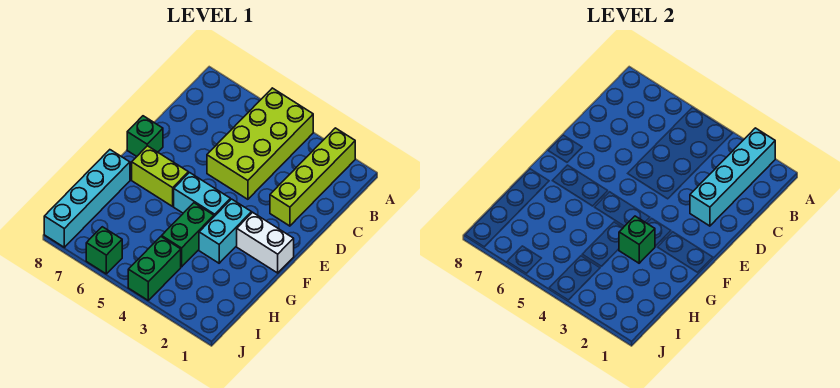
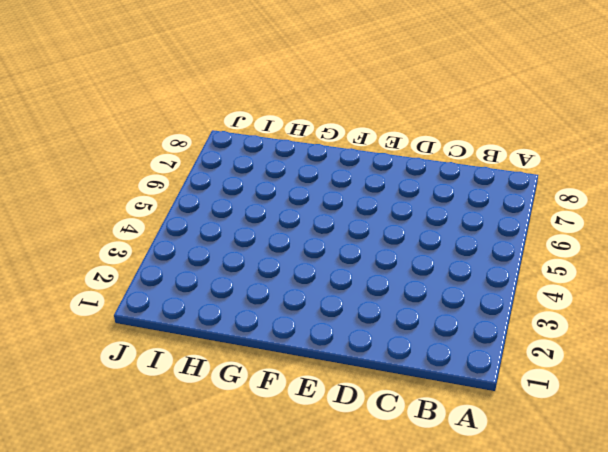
none -> lime brick A2:D2 level 1
none -> lime brick A4:D5 level 1
none -> green brick E8 level 1

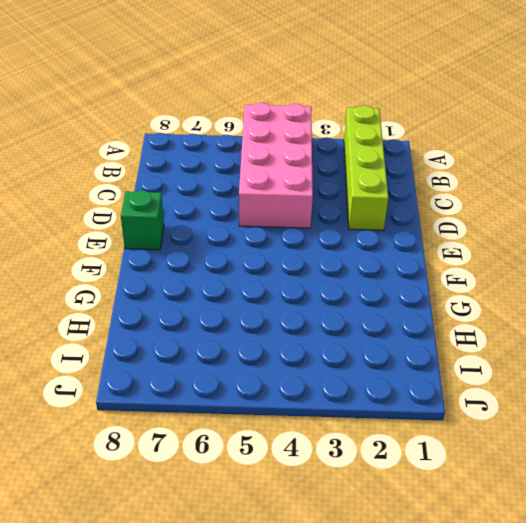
pink brick A4:D5 level 1 -> lime brick A4:D5 level 1
none -> white brick F1:F2 level 1
none -> cyan brick F3:G3 level 1
none -> cyan brick F4:F5 level 1

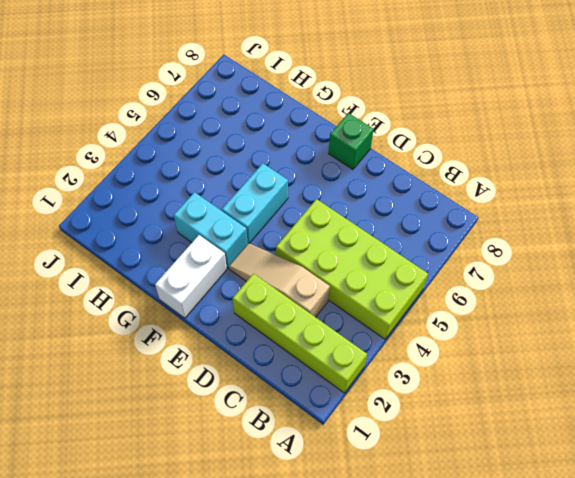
tan slope C3:E3 level 1 top C -> none
none -> lime brick F6:F7 level 1
none -> green brick G4:H4 level 1
none -> cyan brick G8:J8 level 1

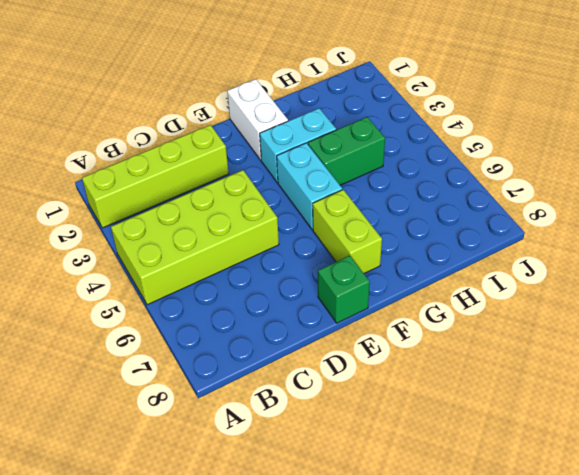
none -> cyan brick G8:J8 level 1
none -> green brick I4:J4 level 1
none -> green brick J6 level 1

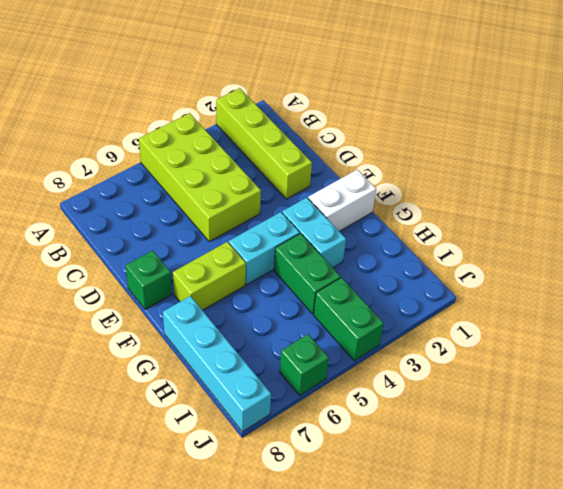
none -> cyan brick A2:D2 level 2
none -> green brick G3 level 2

